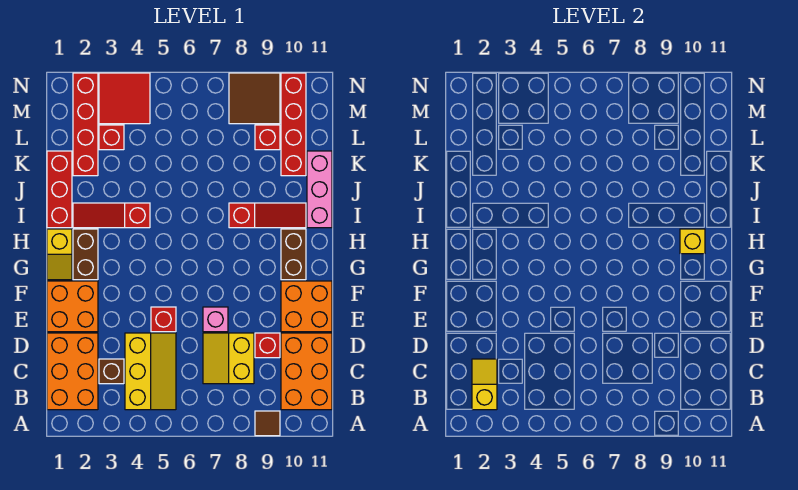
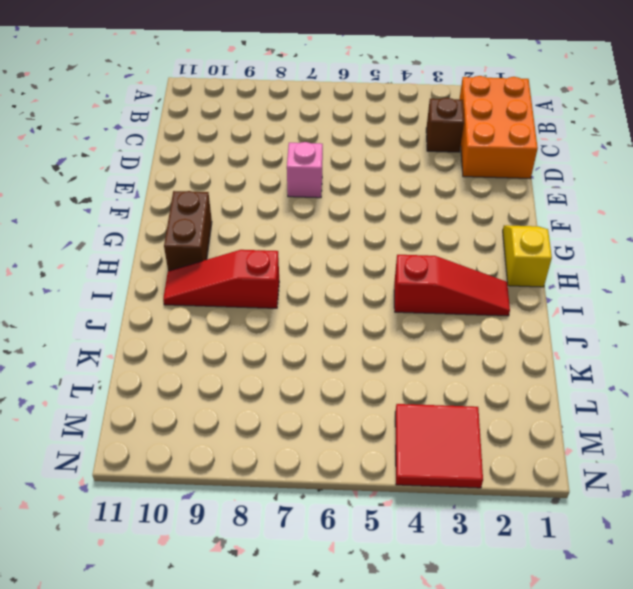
none -> brown tile A9 level 1
none -> yellow slope B4:D5 level 1 top 4
none -> orange brick B10:D11 level 1

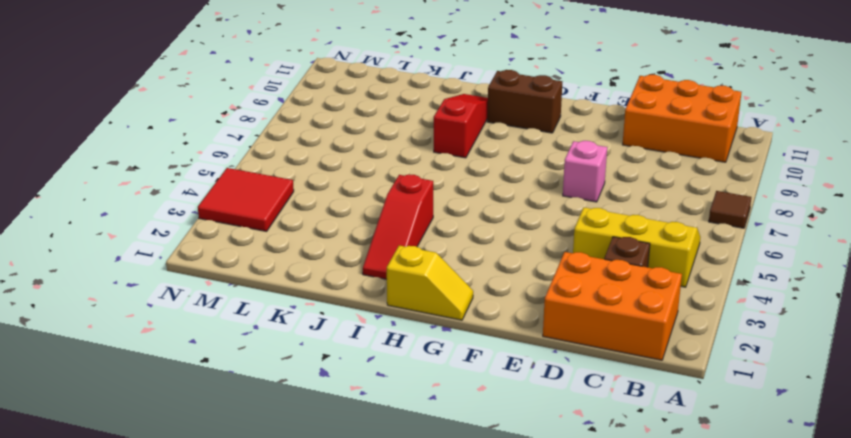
brown tile A7 level 1 -> brown tile A9 level 1
none -> yellow slope C7:D8 level 1 top 8
none -> red brick D9 level 1
none -> orange brick E1:F2 level 1

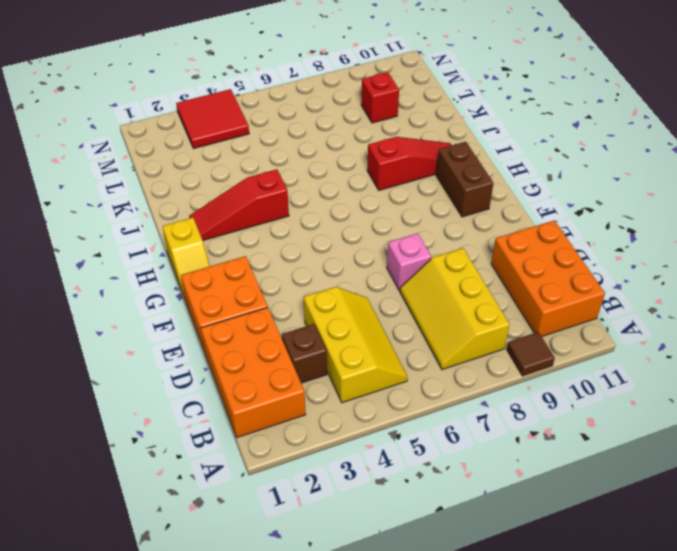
yellow slope B7:D8 level 1 top 8 -> yellow slope C7:D8 level 1 top 8
none -> red brick D9 level 1
none -> red brick E5 level 1
none -> orange brick E10:F11 level 1

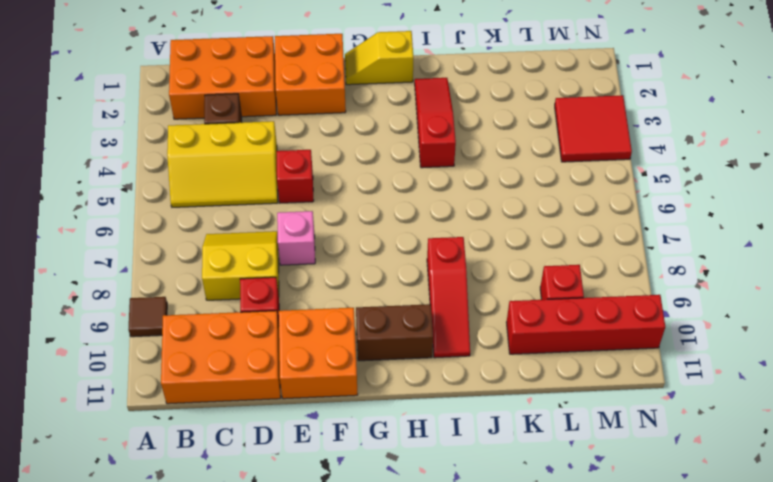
none -> brown brick G2:H2 level 1
none -> red brick I1:K1 level 1
none -> pink brick I11:K11 level 1

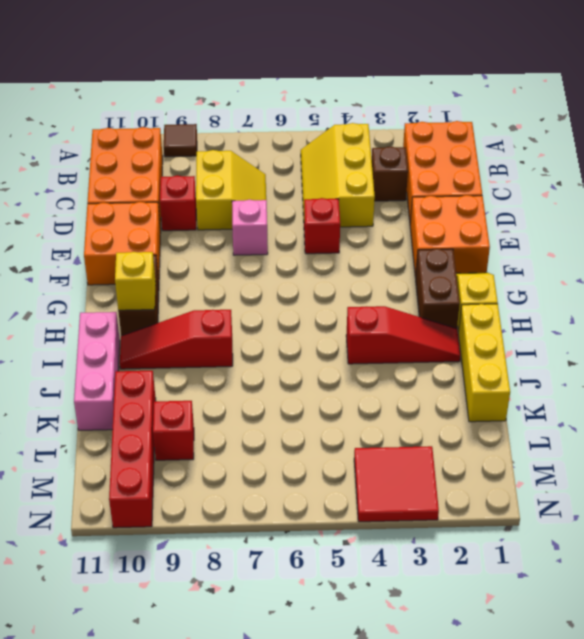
yellow brick I1:K1 level 1 -> red brick I1:K1 level 1
none -> red brick K2:N2 level 1
none -> red brick L3 level 1
none -> brown tile M8:N9 level 1

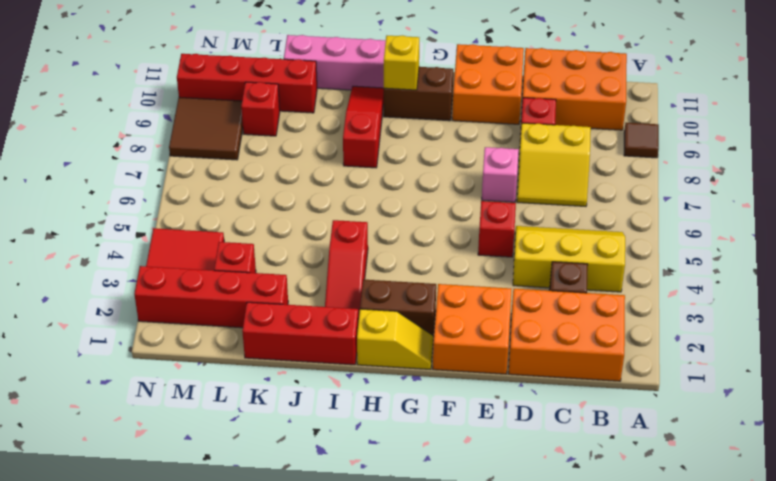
none -> yellow slope B2:C2 level 2 top B

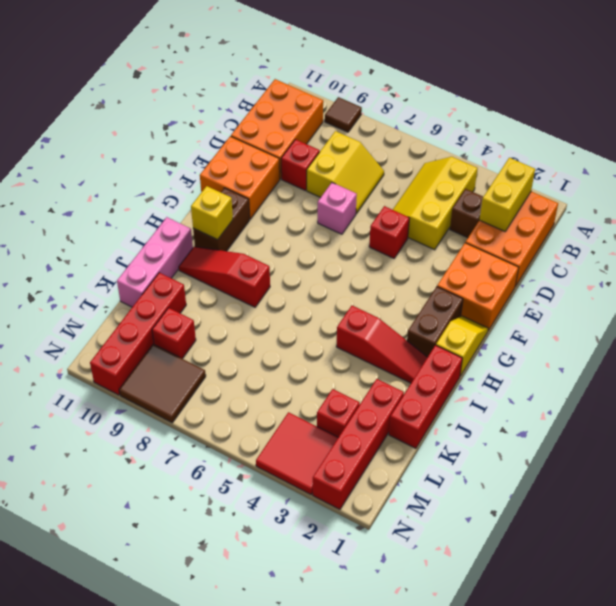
yellow brick B2:C2 level 2 -> yellow slope B2:C2 level 2 top B

